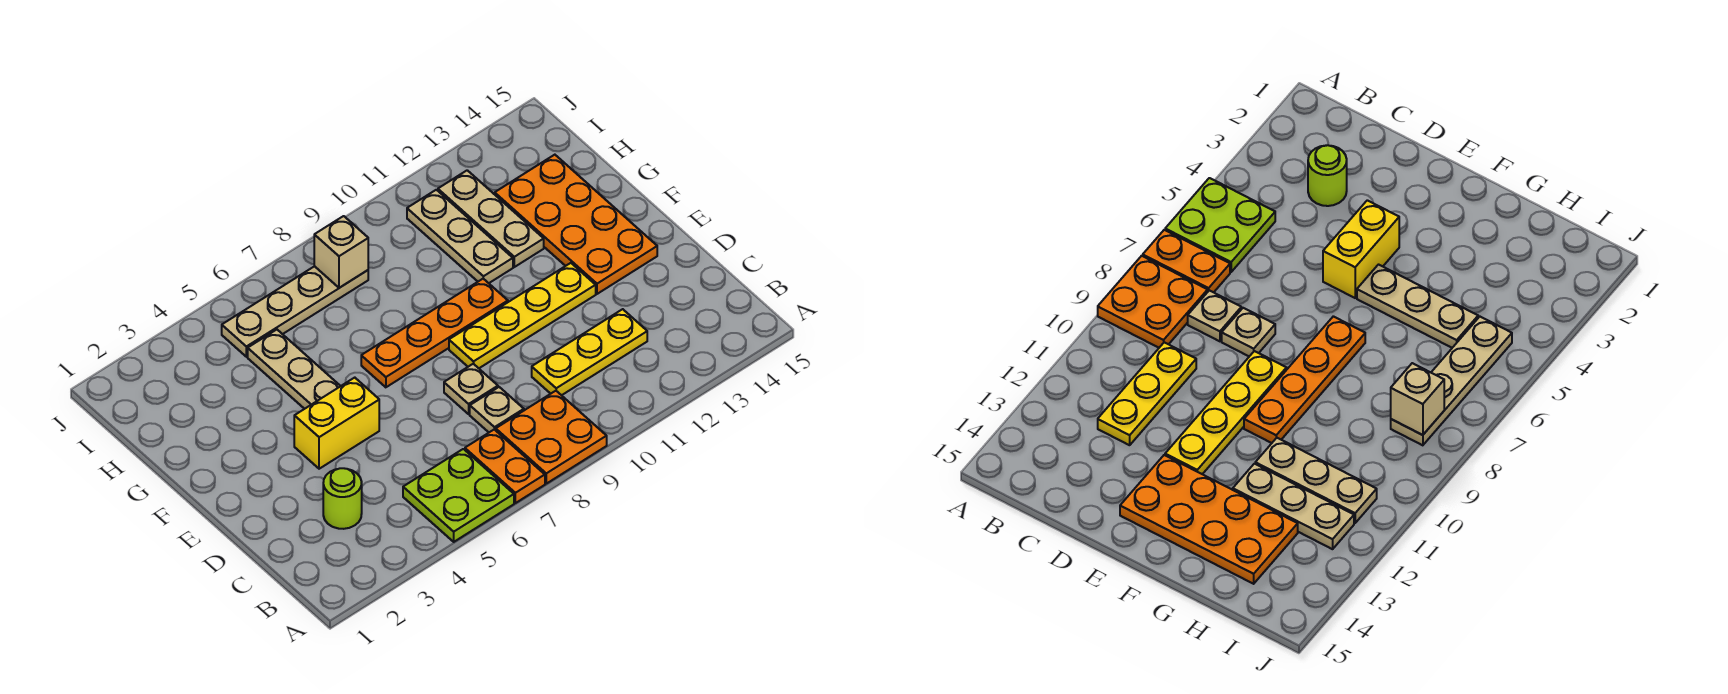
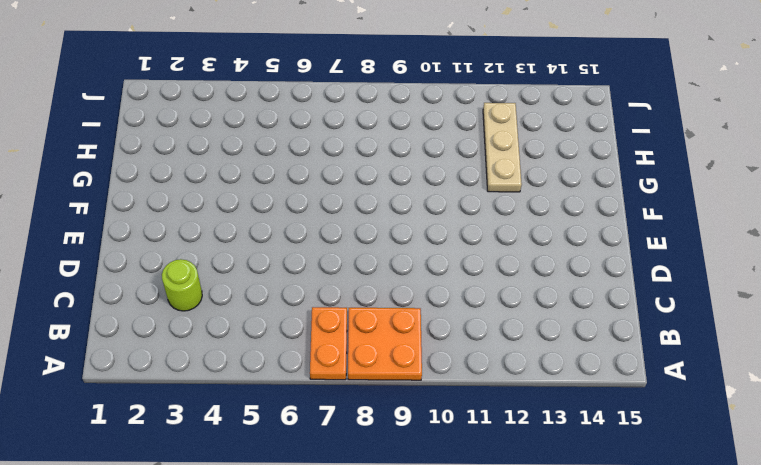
none -> lime plate A5:B6 level 1
none -> tan plate C8 level 1
none -> yellow plate C10:C12 level 1

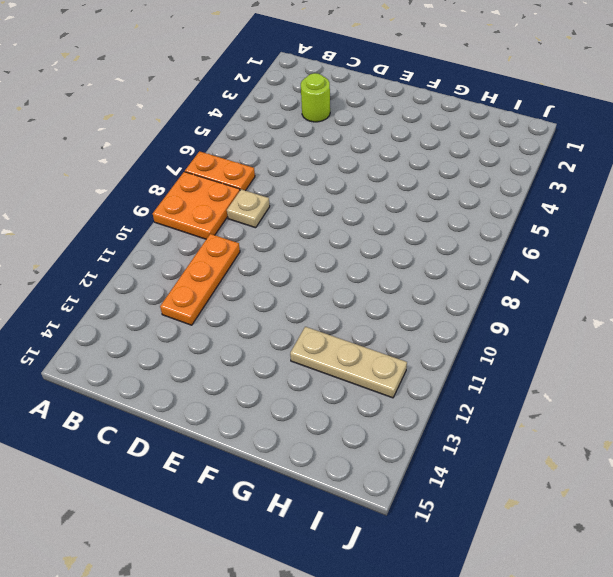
orange plate C10:C12 level 1 -> yellow plate C10:C12 level 1
none -> lime plate A5:B6 level 1
none -> tan plate D8 level 1
none -> yellow brick E4:E5 level 1

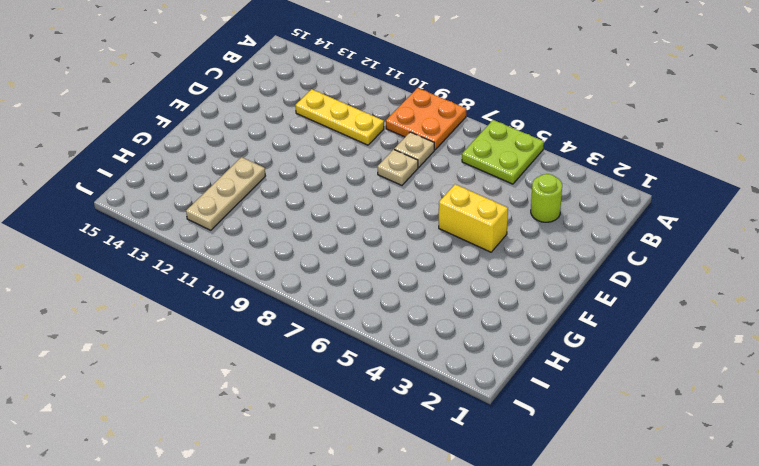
none -> orange plate A7:B7 level 1
none -> yellow plate E9:E12 level 1
none -> orange plate E13:H14 level 1

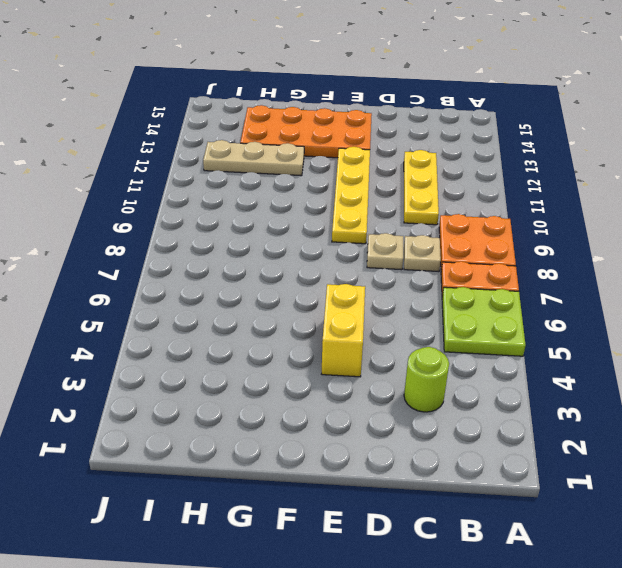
none -> tan plate F5:H5 level 1
none -> orange plate F7:F10 level 1
none -> tan plate G11:I11 level 1

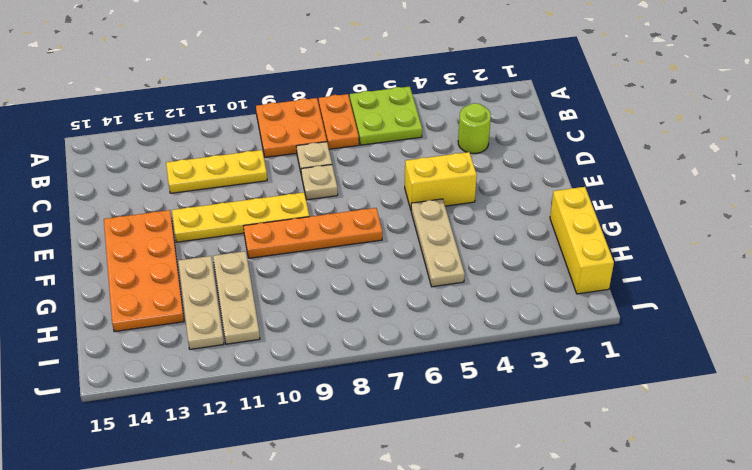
yellow brick G1:I1 level 1 -> none
none -> tan plate I5:I8 level 1
none -> tan brick I8 level 2

